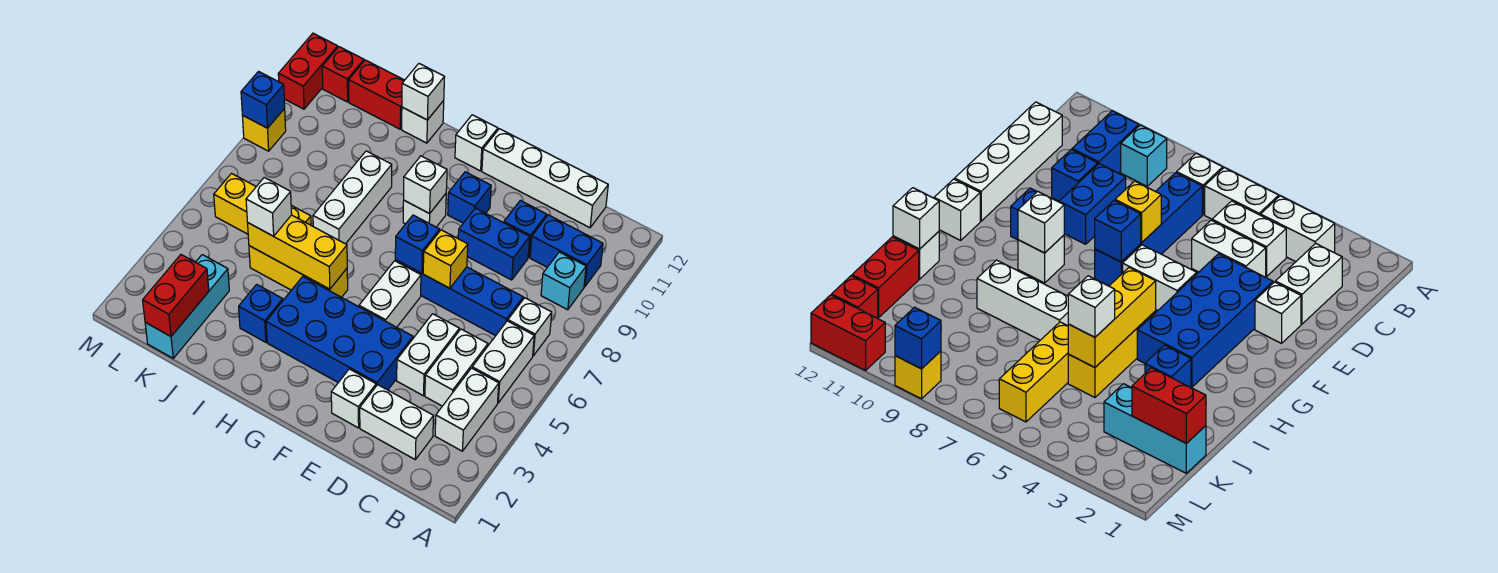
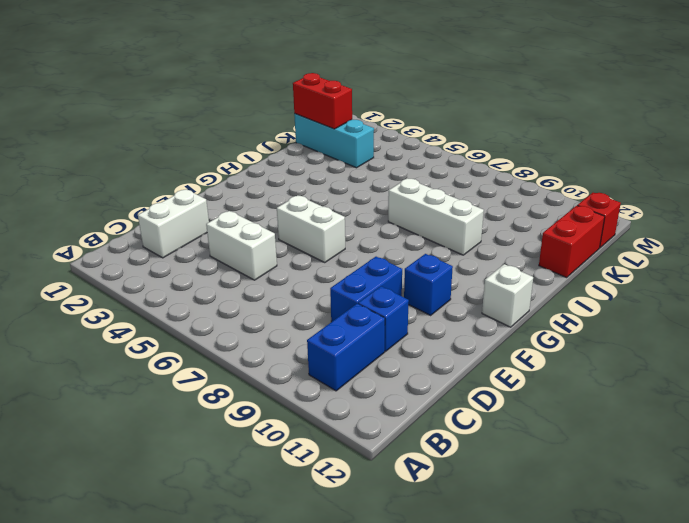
none -> white brick B3:B4 level 1
none -> white brick B5:B6 level 1
none -> white brick B7 level 1
none -> cyan brick B9 level 1

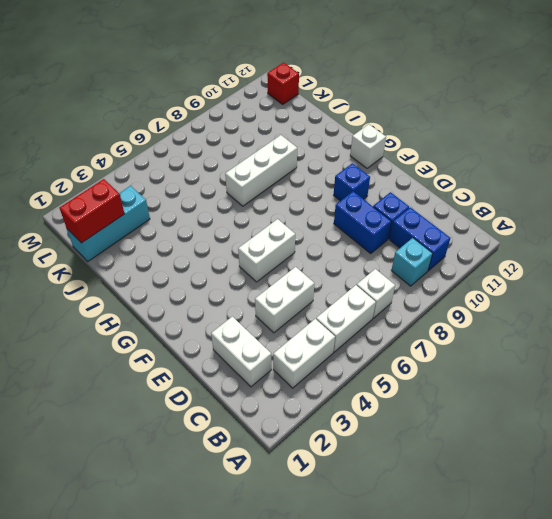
none -> white brick C4:C5 level 1
none -> blue brick C7:F7 level 1
none -> white brick C12:F12 level 1
none -> white brick E2 level 1

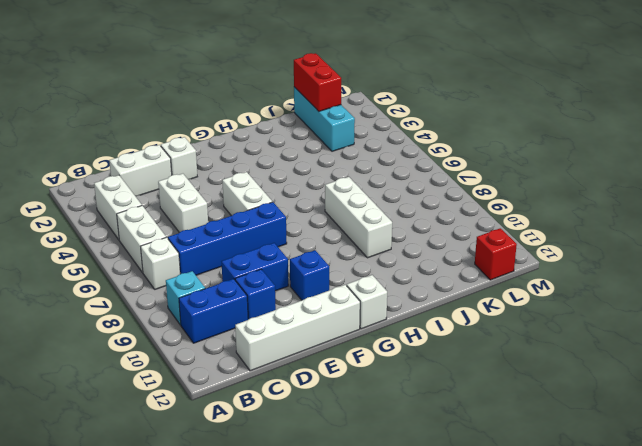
none -> white brick C4:C5 level 1
none -> blue brick E3:H4 level 1
none -> white brick G9 level 1
none -> yellow brick H5:J5 level 1

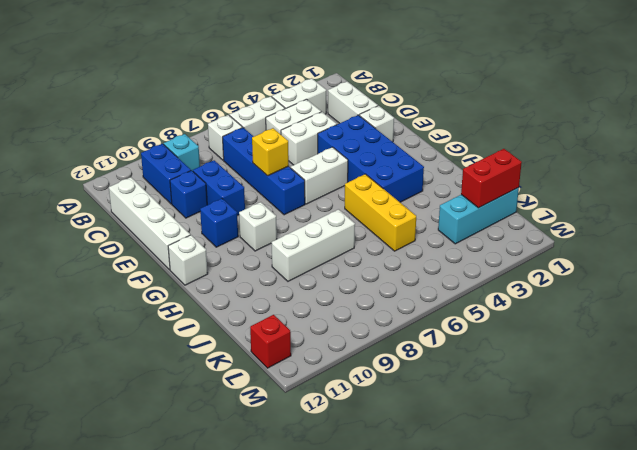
none -> blue brick I3 level 1
none -> white brick I12 level 1
none -> yellow brick J6:L6 level 1
none -> red brick J12:K12 level 1

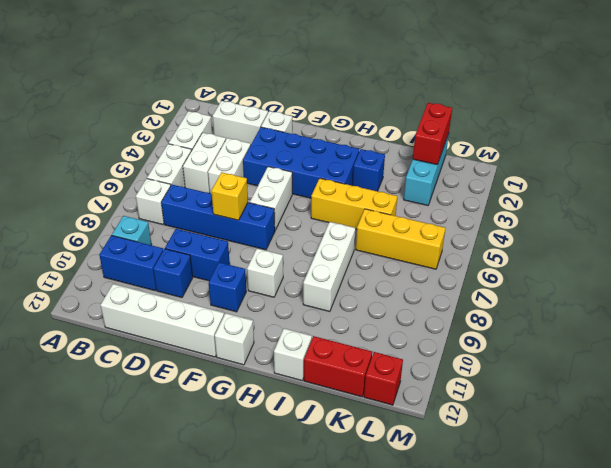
none -> yellow brick M9 level 1
none -> red brick M11:M12 level 1
none -> blue brick F7 level 2
none -> white brick G9 level 2

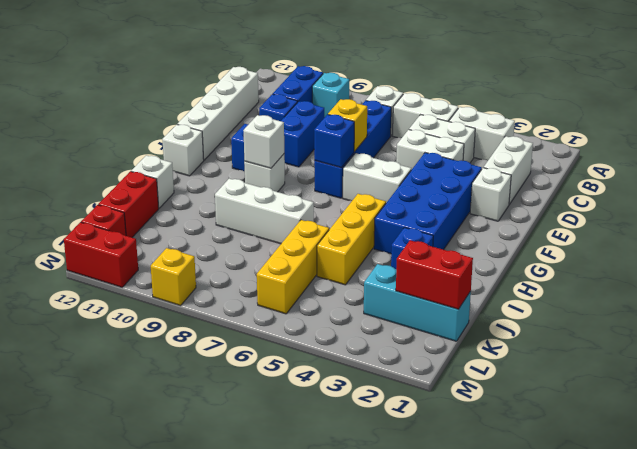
none -> yellow brick H5:J5 level 2
none -> white brick I12 level 2
none -> blue brick M9 level 2
none -> white brick J5 level 3

